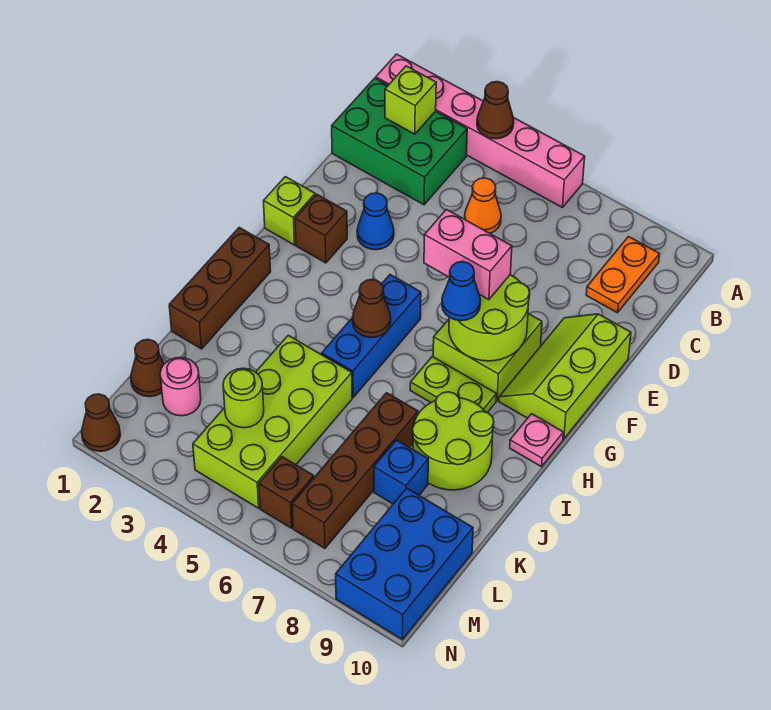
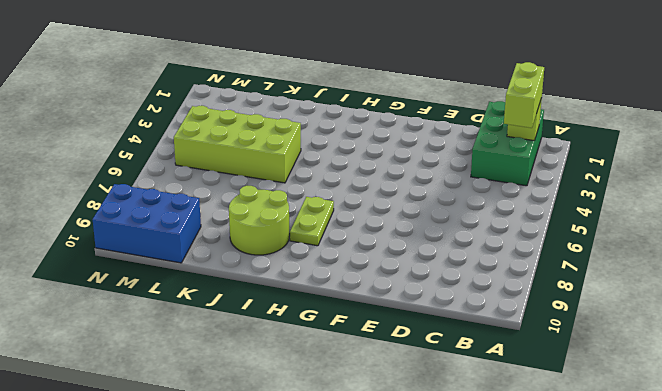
lime brick B2:B3 level 3 -> none
none -> pink brick A1:A6 level 1
none -> orange plate B9:C9 level 1
none -> orange cone C5 level 1

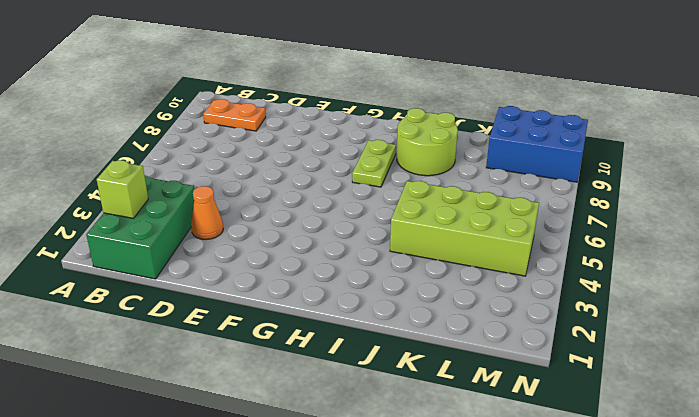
orange cone D3 level 1 -> orange cone C5 level 1
none -> pink brick A1:A6 level 1
none -> blue cone E3 level 1
none -> lime slope E9:G10 level 1 top 10

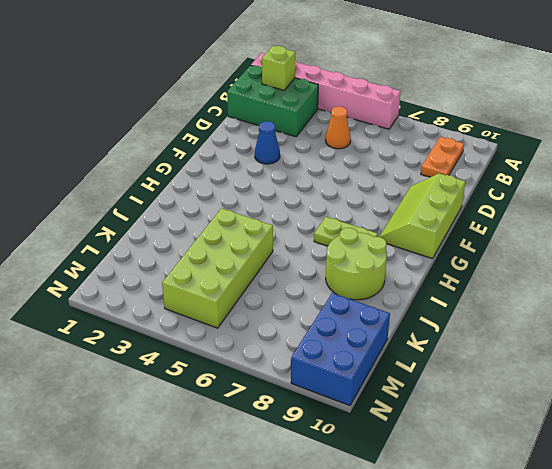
none -> lime brick F1 level 1
none -> brown brick F2 level 1
none -> lime brick F7:G8 level 1

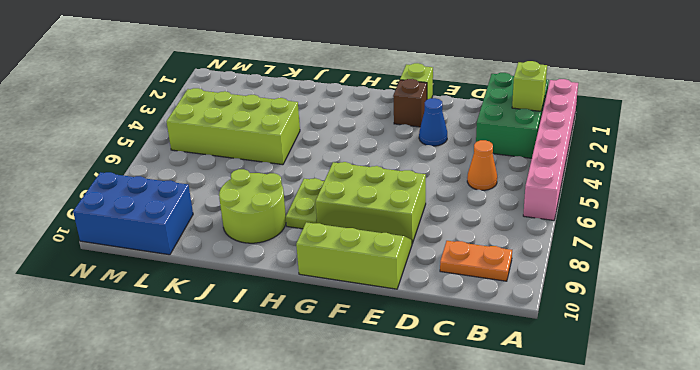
lime brick E7:G8 level 1 -> lime brick F7:G8 level 1
none -> blue brick G5:I5 level 1
none -> brown brick H1:J1 level 1
none -> pink plate H10 level 1

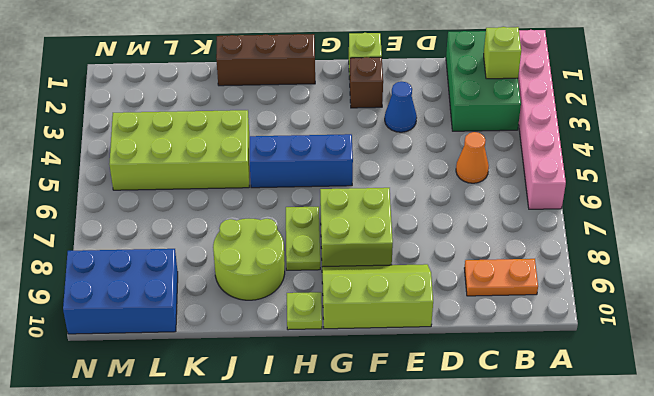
lime plate H10 level 1 -> pink plate H10 level 1
none -> brown brick J7:M7 level 1
none -> blue brick K8 level 1
none -> brown cone L1 level 1

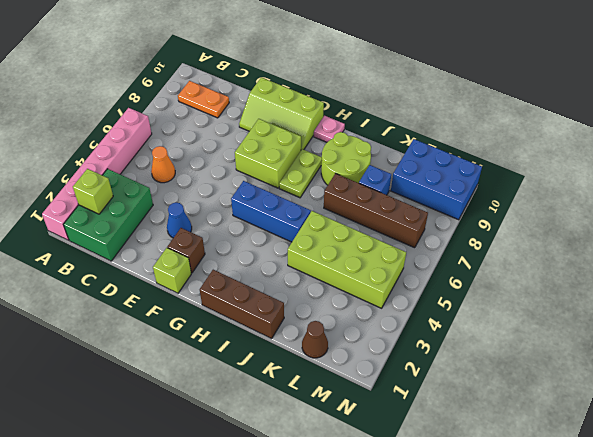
none -> pink round brick L2 level 1
none -> brown brick M6 level 1
none -> brown cone N1 level 1

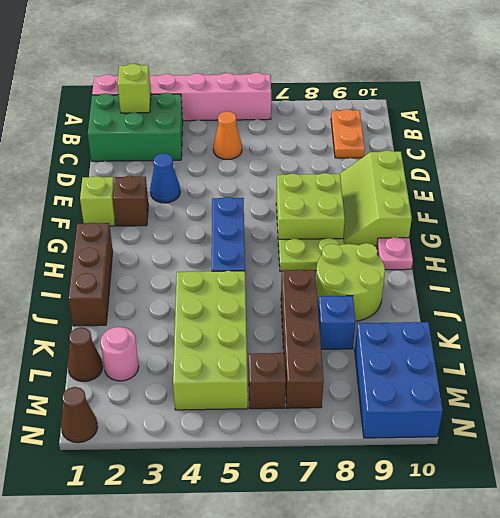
none -> brown cone A4 level 2
none -> lime round brick F7:G8 level 2
none -> brown cone H5 level 2

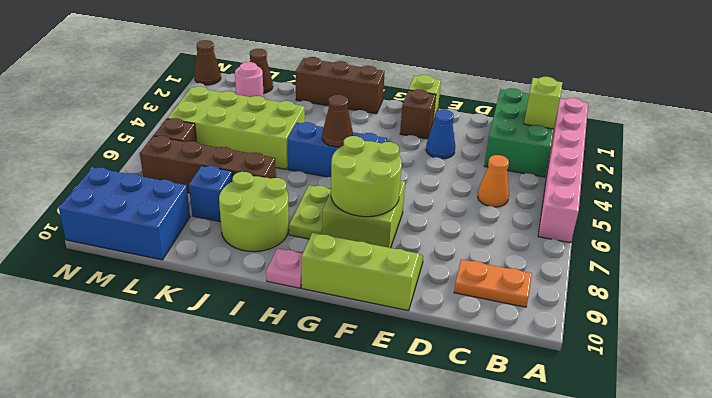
none -> brown cone A4 level 2
none -> lime round brick L4 level 2
none -> pink brick F6:F7 level 3

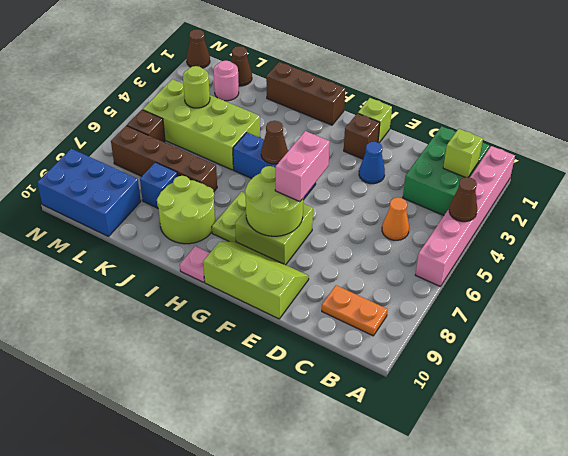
none -> blue cone G7 level 3

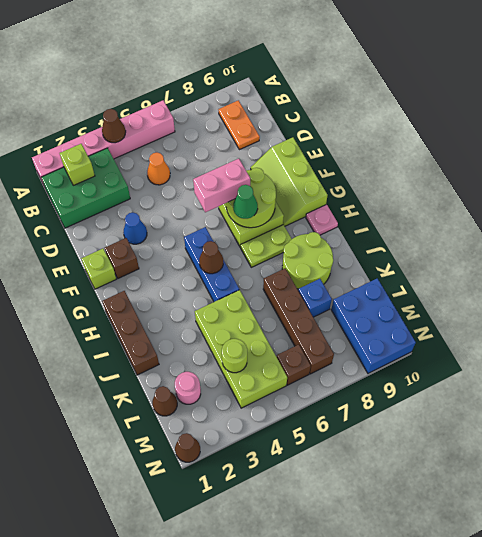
green cone G7 level 3 -> blue cone G7 level 3

